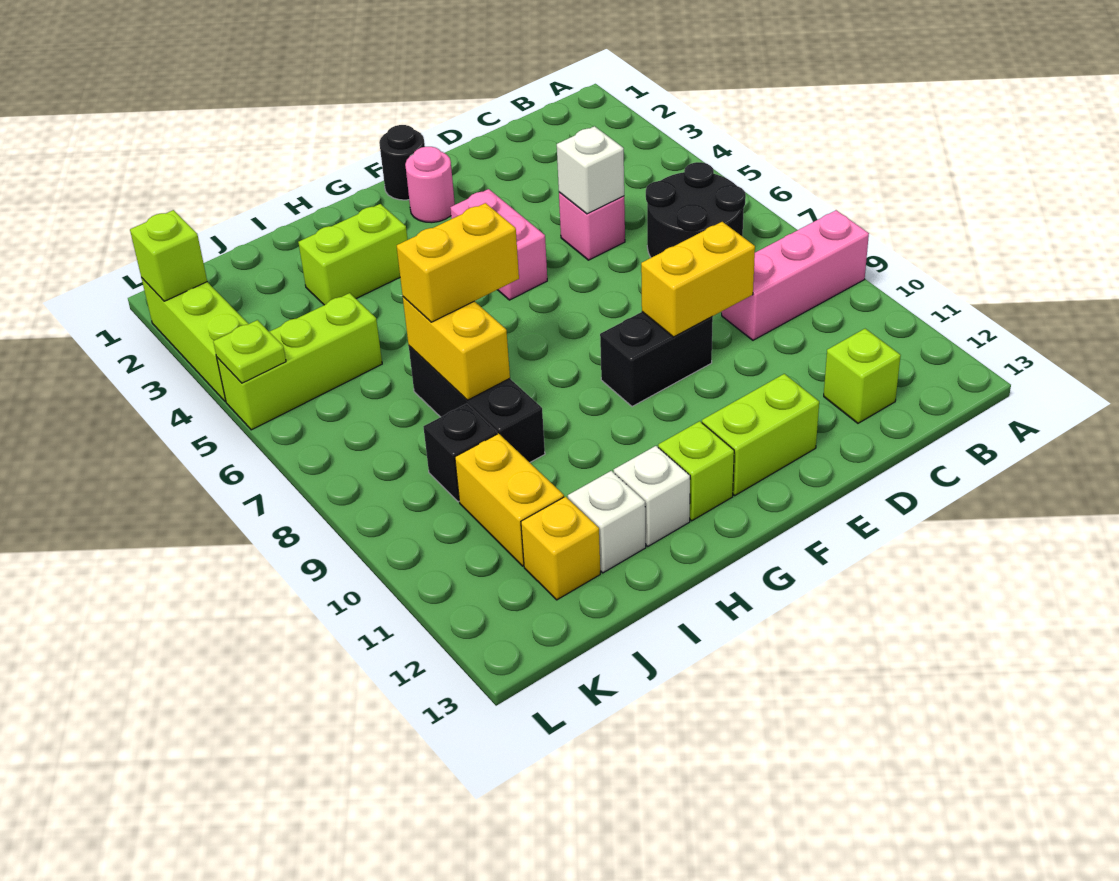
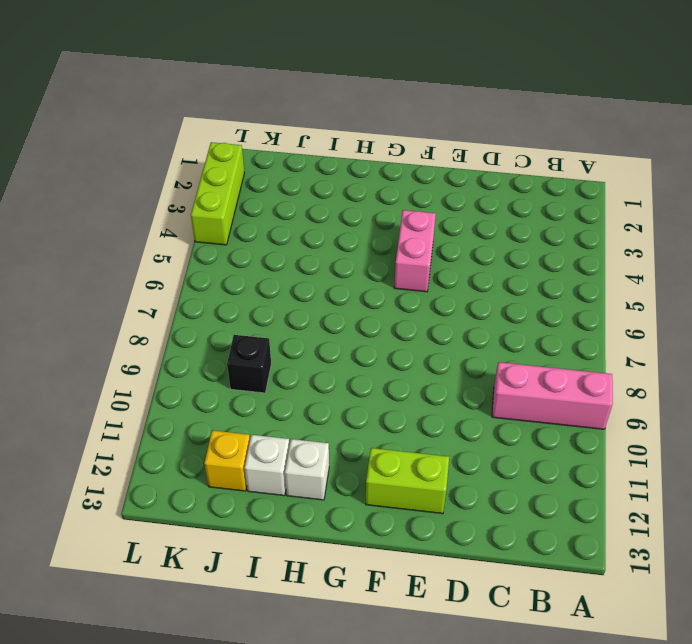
none -> black round brick B6:C7 level 1
none -> lime brick C12 level 1
none -> pink brick D5 level 1

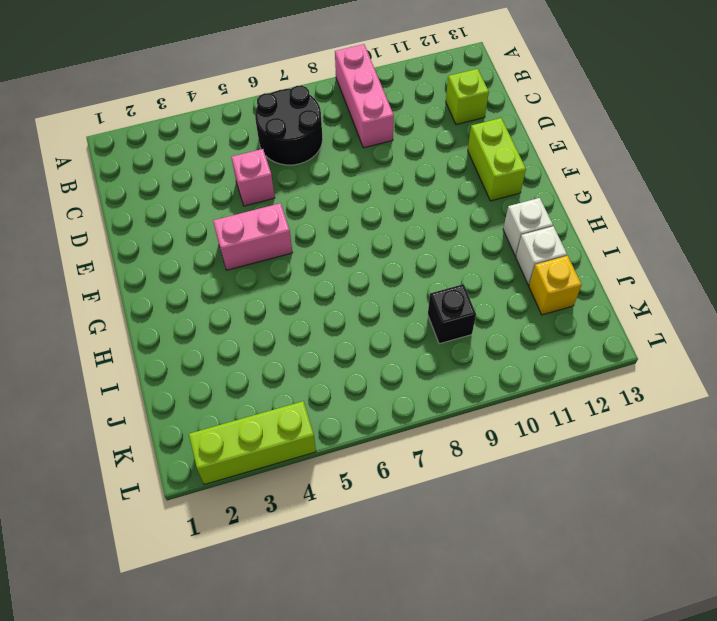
none -> black brick E9:F9 level 1
none -> black round brick F1 level 1
none -> pink round brick F2 level 1

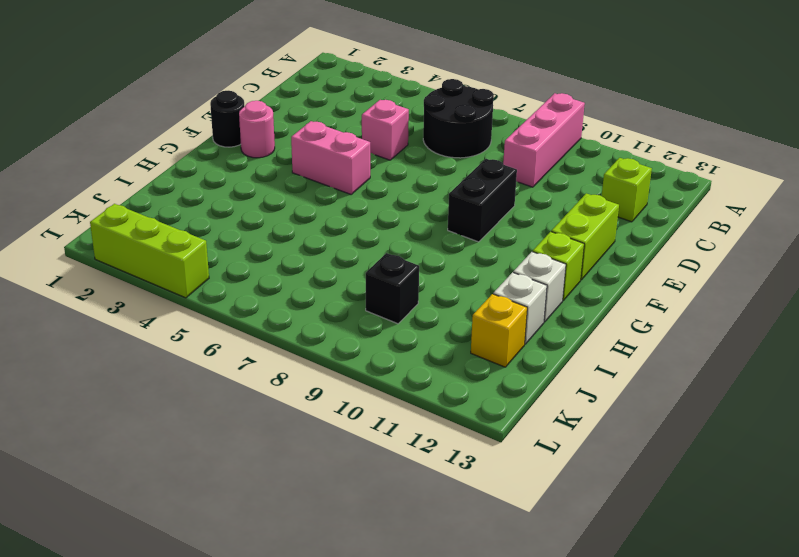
none -> lime brick H3:I3 level 1
none -> black brick I7:I9 level 1
none -> lime brick J5:L5 level 1

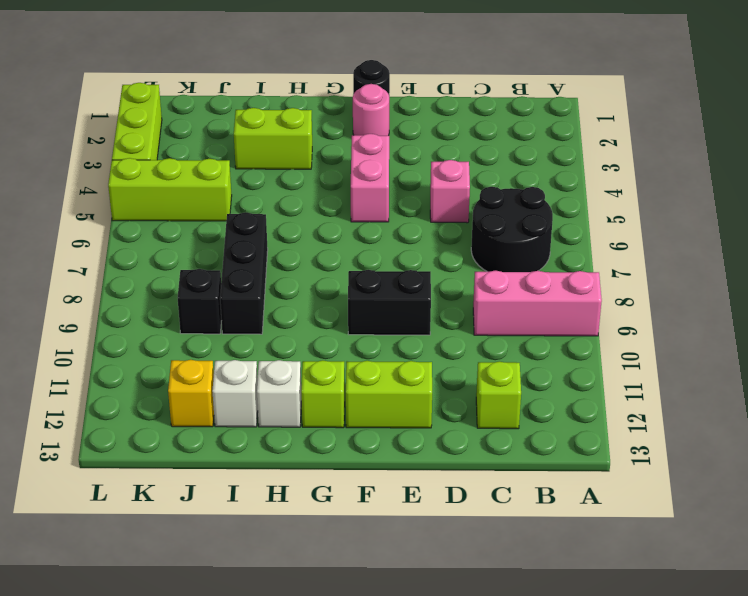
none -> yellow brick J10:J11 level 1
none -> white brick D5 level 2
none -> yellow brick D9:E9 level 2

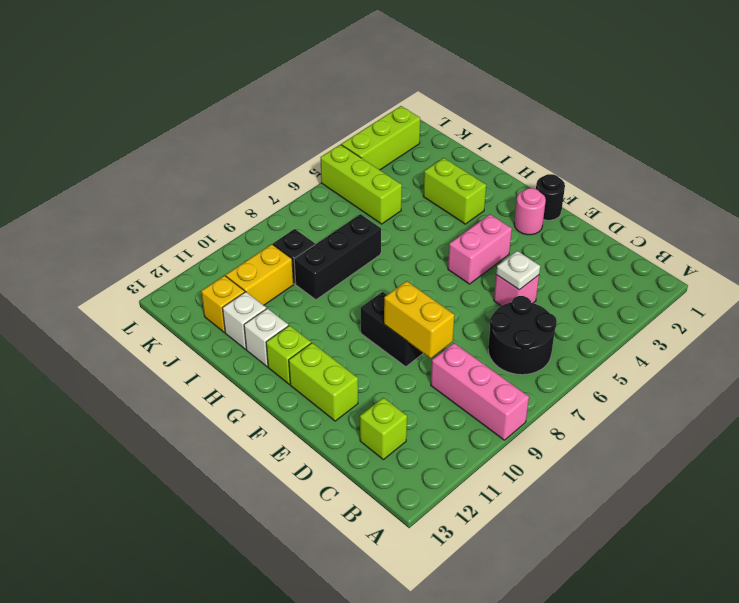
white plate D5 level 2 -> white brick D5 level 2
none -> yellow brick I7:I8 level 2
none -> lime brick L2 level 2
none -> lime plate L5 level 2

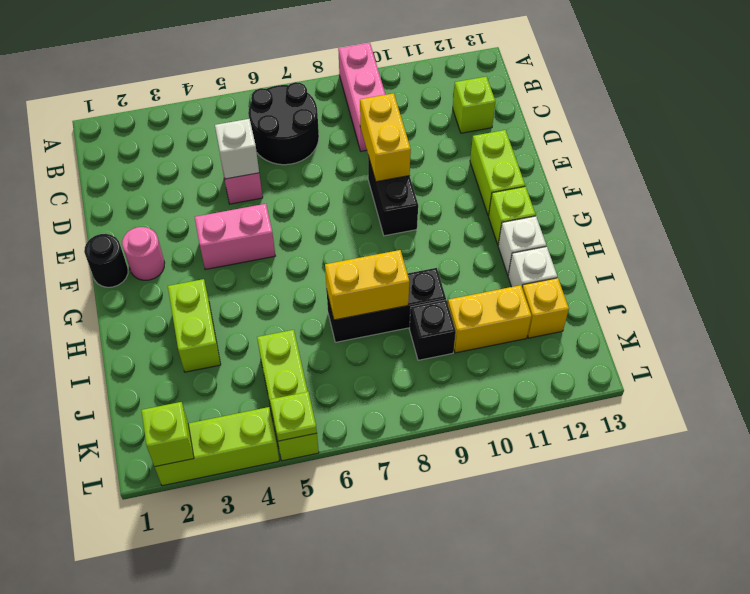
none -> yellow brick H7:I7 level 3

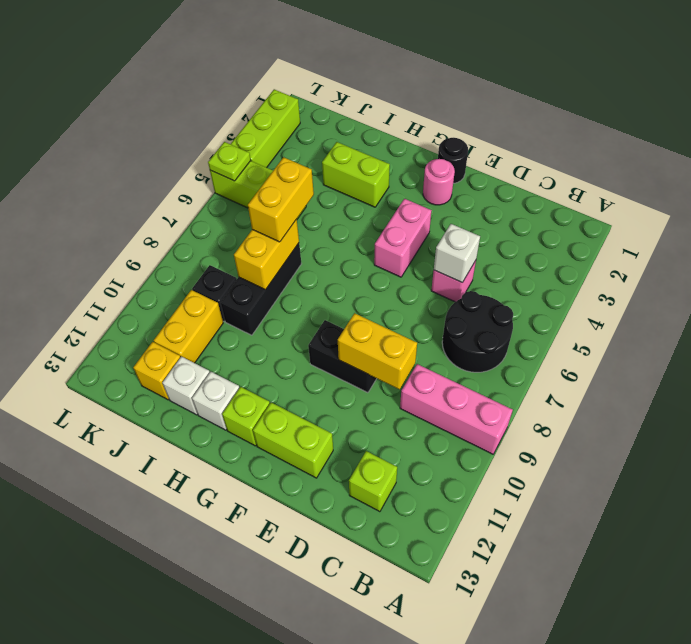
yellow brick I6:I7 level 3 -> yellow brick H7:I7 level 3
none -> lime brick L2 level 2

